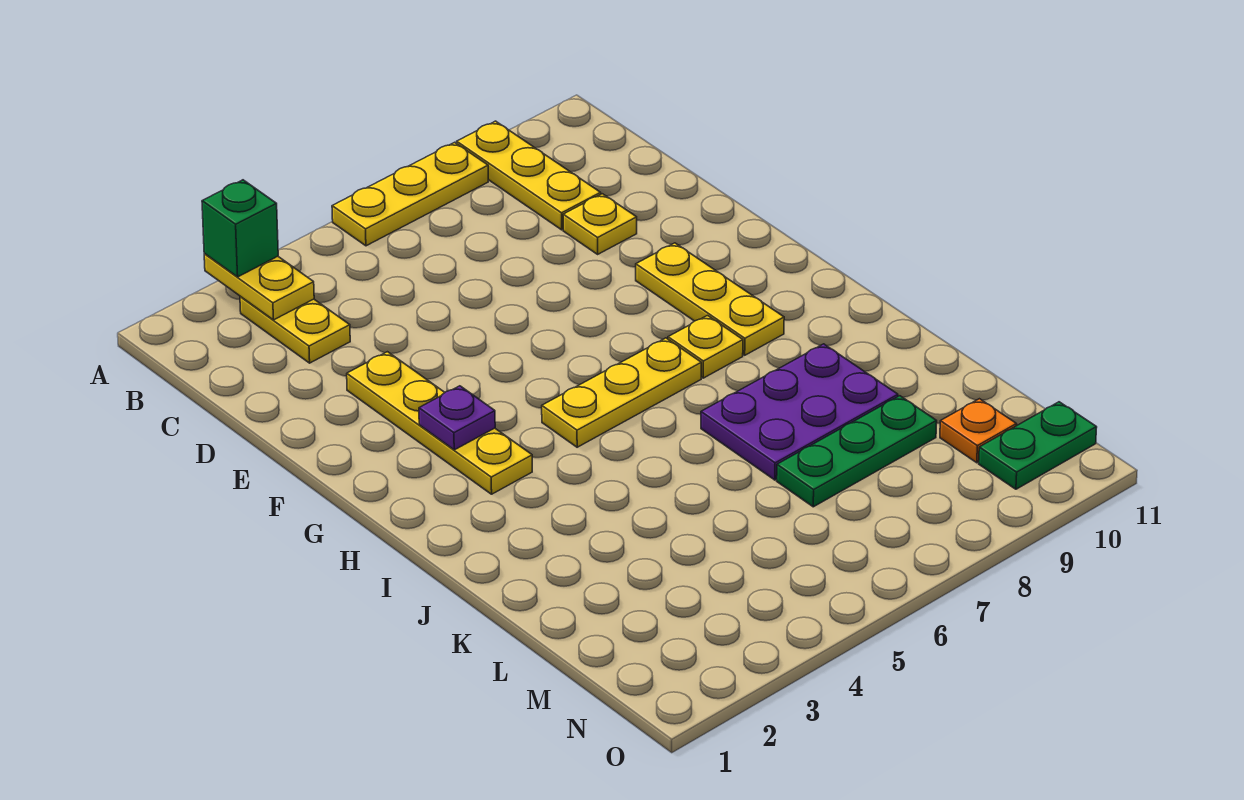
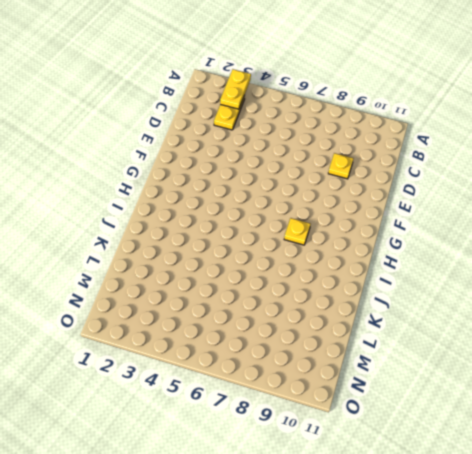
none -> yellow plate A6:A8 level 1
none -> yellow plate A9:C9 level 1
none -> yellow plate E3:H3 level 1

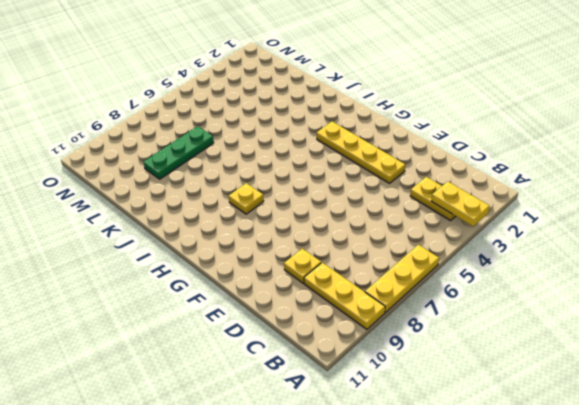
none -> yellow plate F9:H9 level 1
none -> yellow plate H5:H7 level 1
none -> purple plate J7:K9 level 1

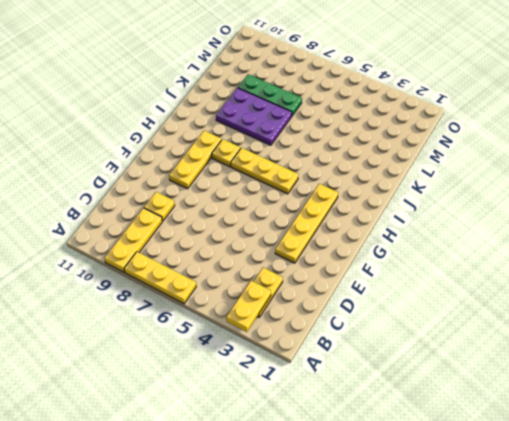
none -> orange plate M10 level 1
none -> green plate N10:N11 level 1
none -> purple plate G3 level 2

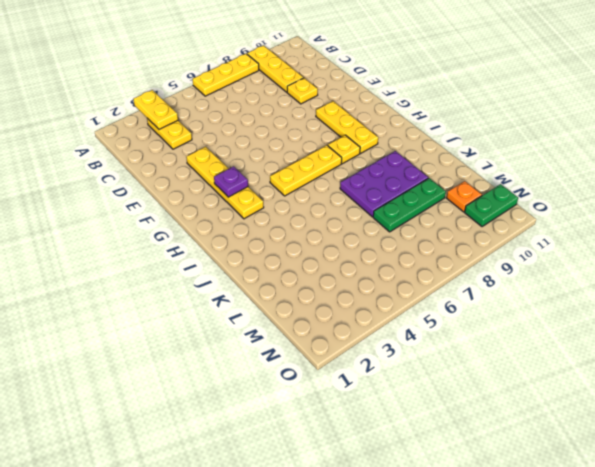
none -> green brick A3 level 3

